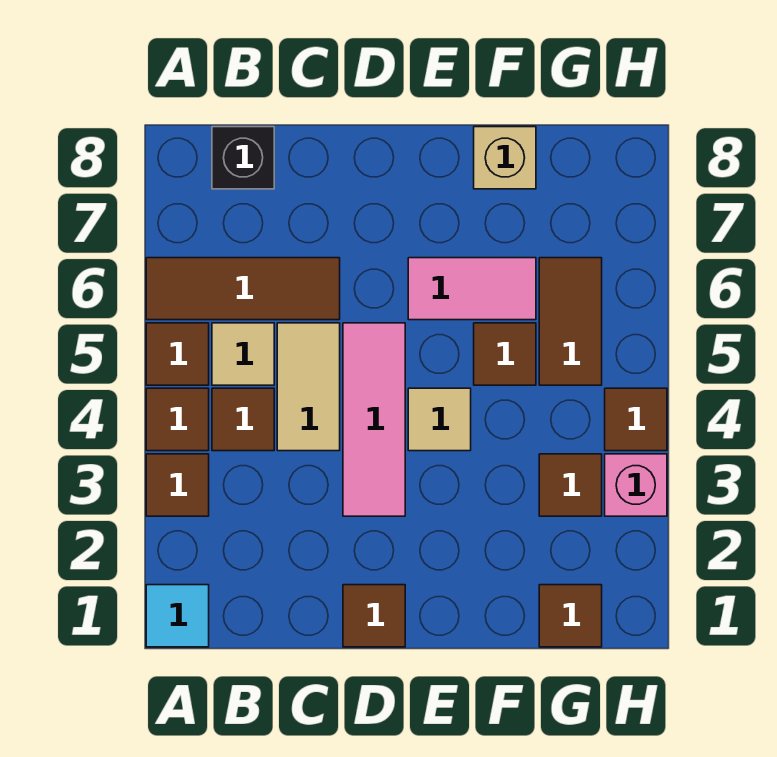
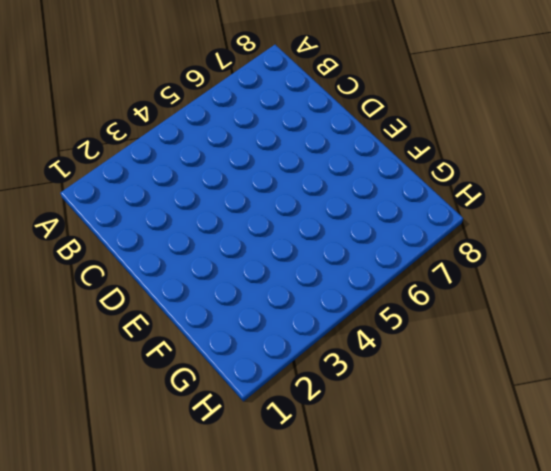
none -> cyan tile A1 level 1
none -> brown tile A3 level 1
none -> brown tile A4 level 1

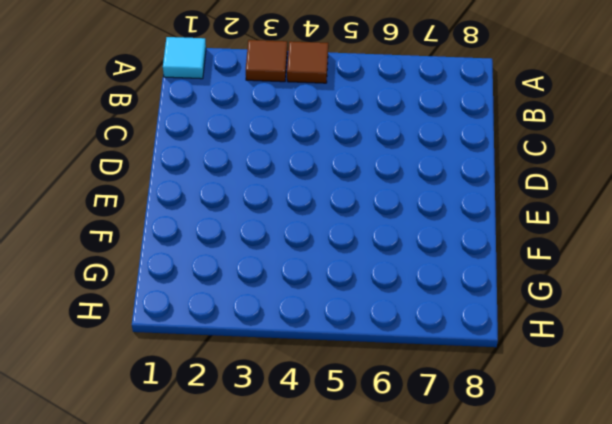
none -> brown tile A5 level 1
none -> brown tile A6:C6 level 1
none -> brown tile B4 level 1

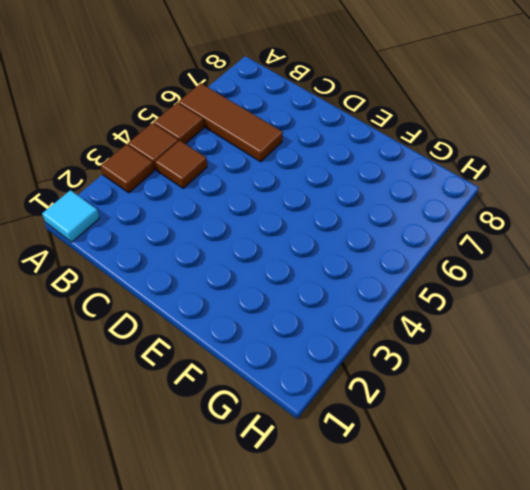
none -> tan tile B5 level 1
none -> black brick B8 level 1
none -> tan tile C4:C5 level 1

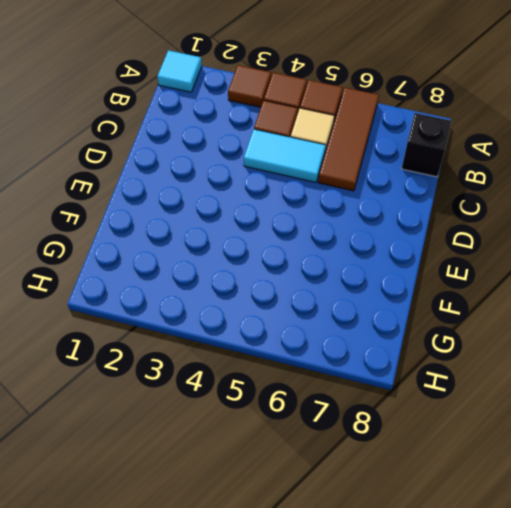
cyan tile C4:C5 level 1 -> tan tile C4:C5 level 1
none -> brown tile D1 level 1
none -> pink tile D3:D5 level 1
none -> tan tile E4 level 1

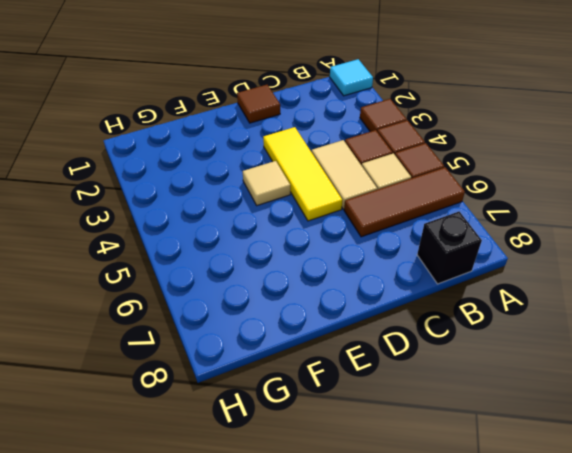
yellow tile D3:D5 level 1 -> pink tile D3:D5 level 1
none -> pink tile E6:F6 level 1
none -> brown tile F5 level 1
none -> tan brick F8 level 1

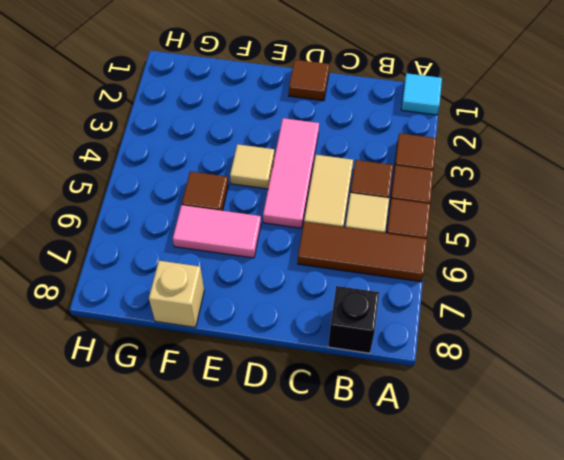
none -> brown tile G1 level 1
none -> brown tile G3 level 1
none -> brown tile G5:G6 level 1

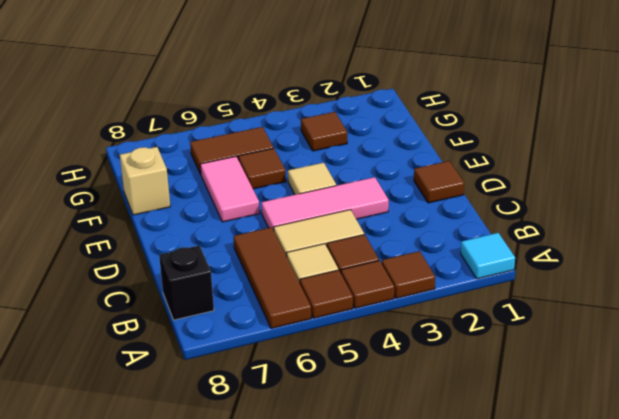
none -> brown tile G1 level 1
none -> pink brick H3 level 1
none -> brown tile H4 level 1

